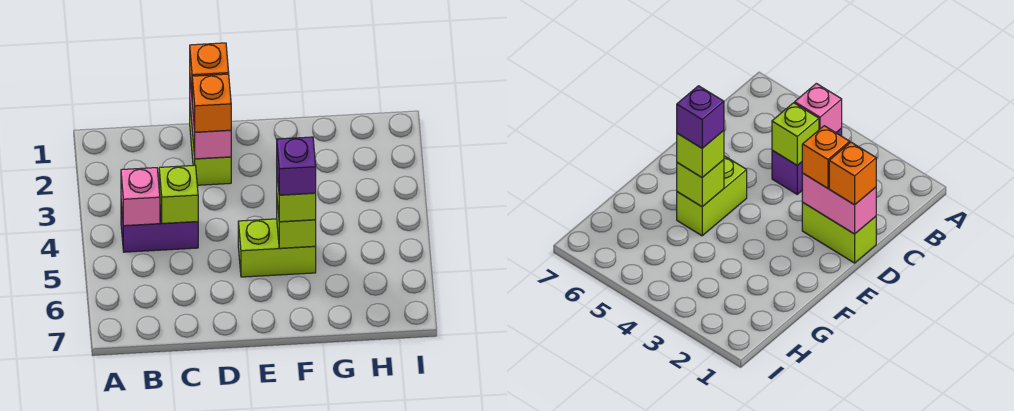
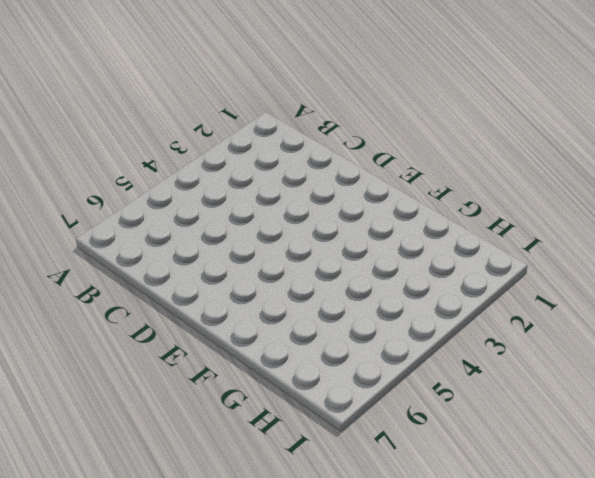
none -> purple brick B4:C4 level 1
none -> lime brick D1:D2 level 1

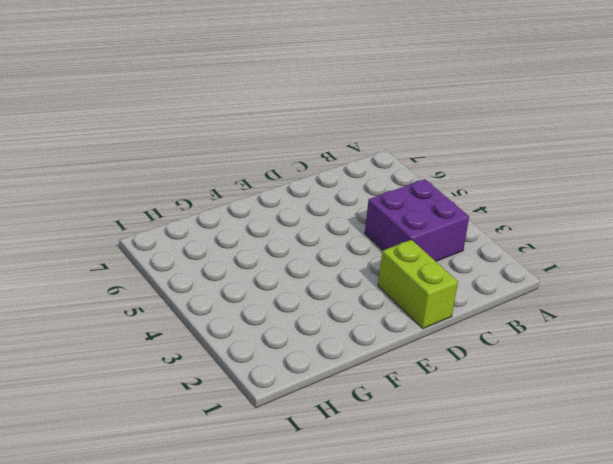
purple brick B3:C4 level 1 -> purple brick B4:C4 level 1
none -> lime brick E5:F5 level 1
none -> pink brick B4 level 2

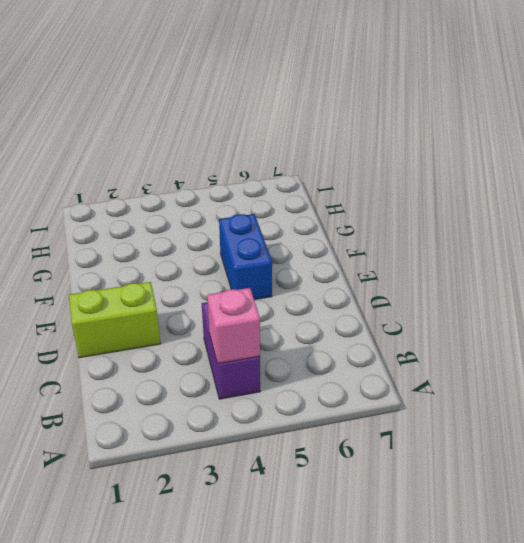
blue brick E5:F5 level 1 -> lime brick E5:F5 level 1
none -> lime brick C4 level 2
none -> pink brick D1:D2 level 2

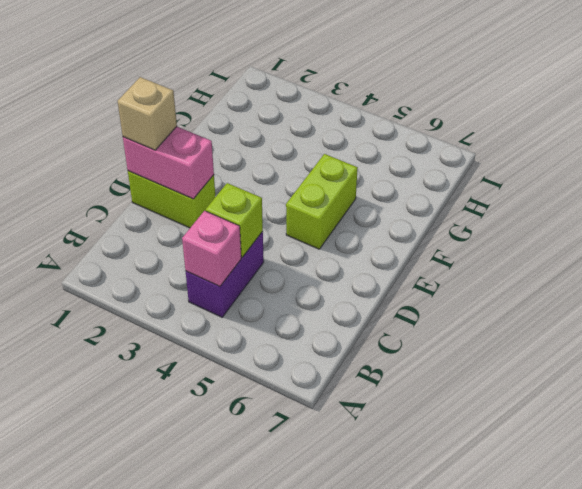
tan brick D1 level 3 -> orange brick D1 level 3
none -> lime brick F5 level 2
none -> orange brick D2 level 3

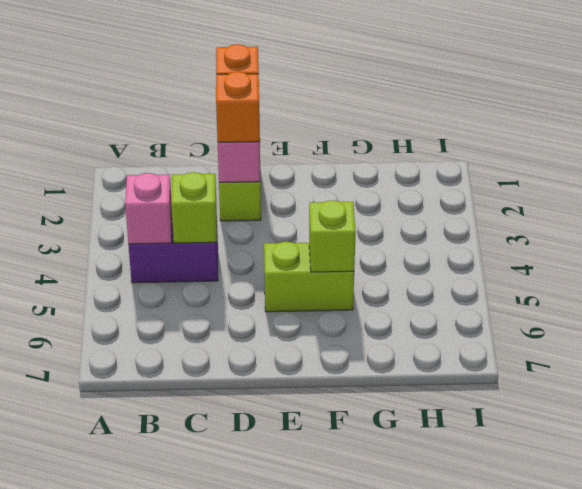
none -> lime brick F5 level 3
none -> purple brick F5 level 4

